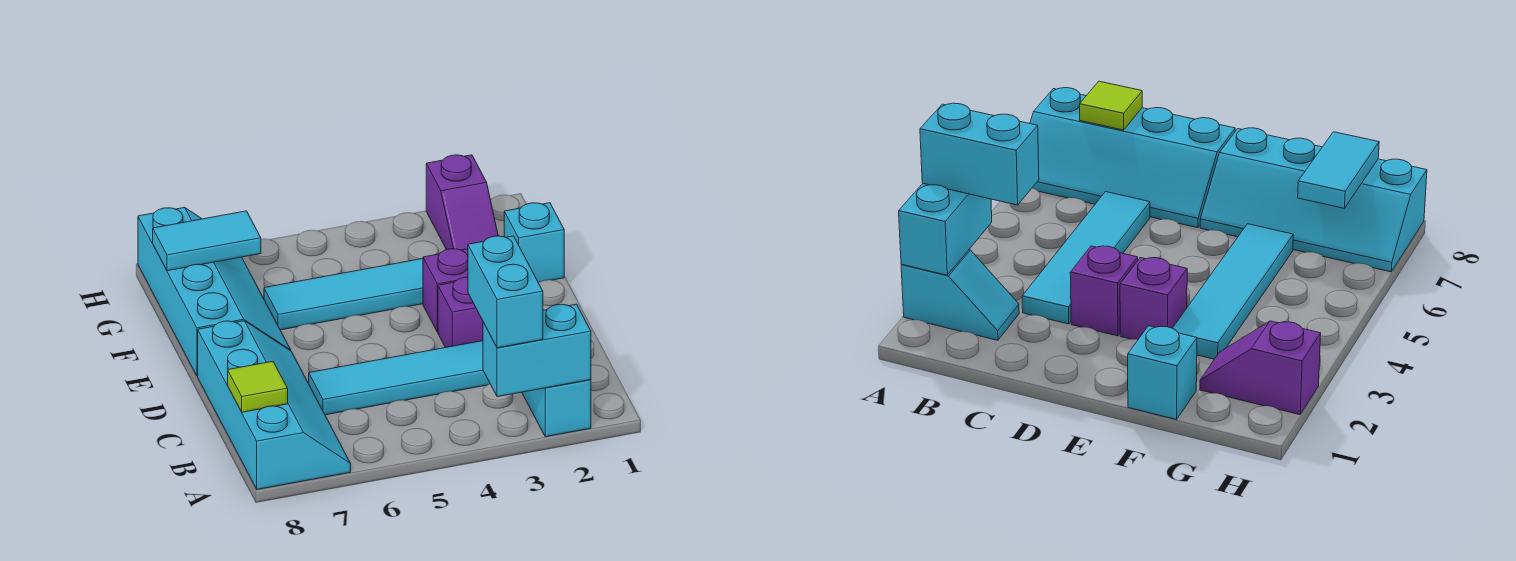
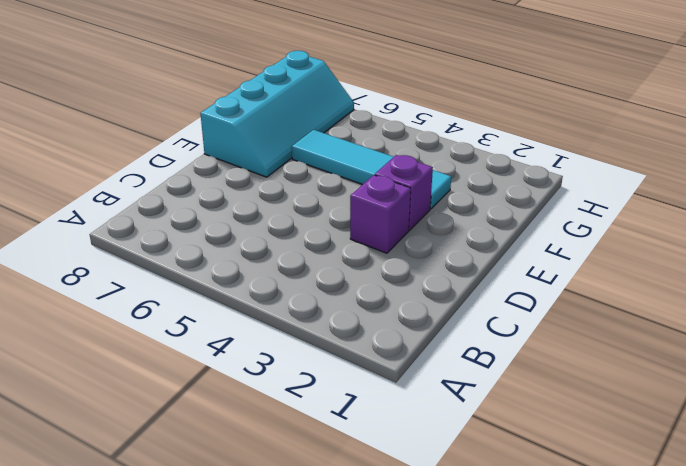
none -> cyan slope A2:B2 level 1 top A
none -> cyan slope A7:D8 level 1 top 8
none -> cyan tile C3:C6 level 1

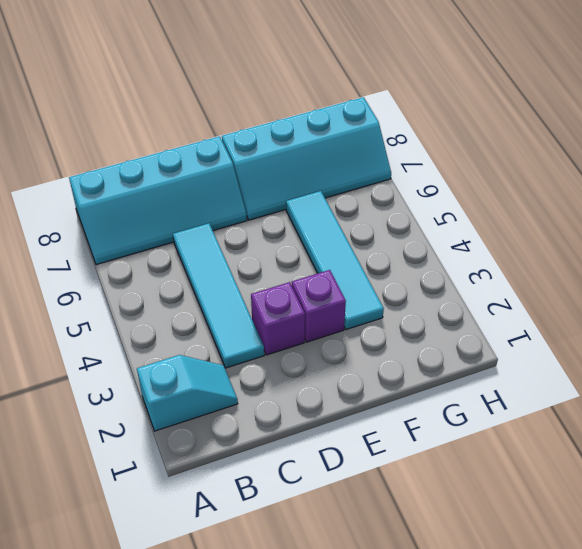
none -> cyan brick F1 level 1
none -> purple slope G2:H2 level 1 top H
none -> cyan brick A2:A3 level 2

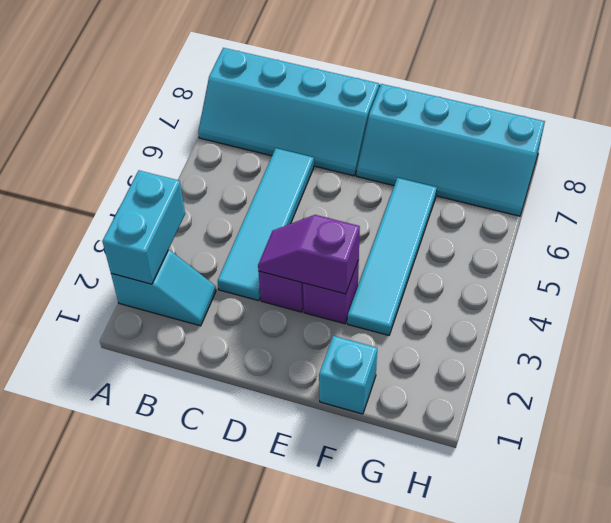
purple slope D3:E3 level 2 top E -> purple slope G2:H2 level 1 top H
none -> lime tile B8 level 2
none -> cyan tile G7:G8 level 2
none -> cyan brick A3:B3 level 3

